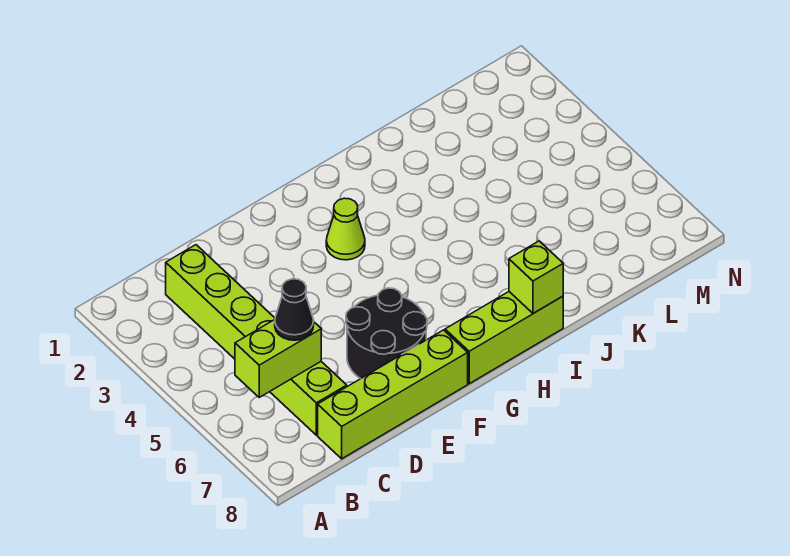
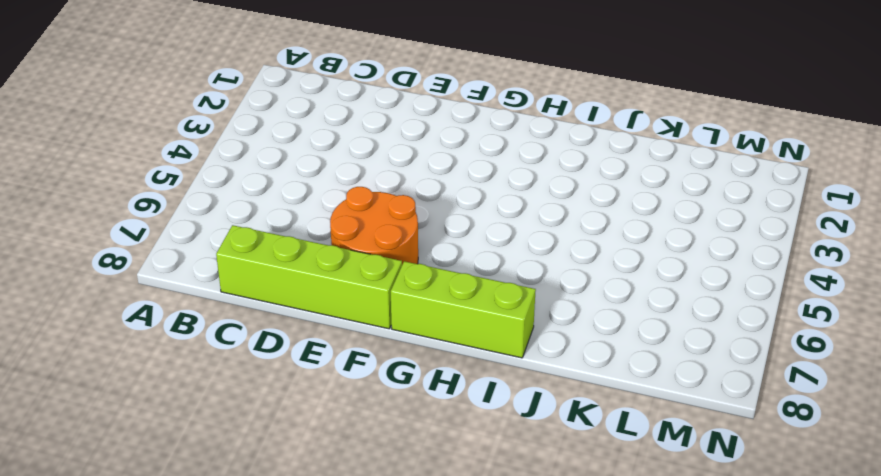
orange round brick E6:F7 level 1 -> black round brick E6:F7 level 1
none -> lime brick C2:C7 level 1
none -> lime cone G3 level 1

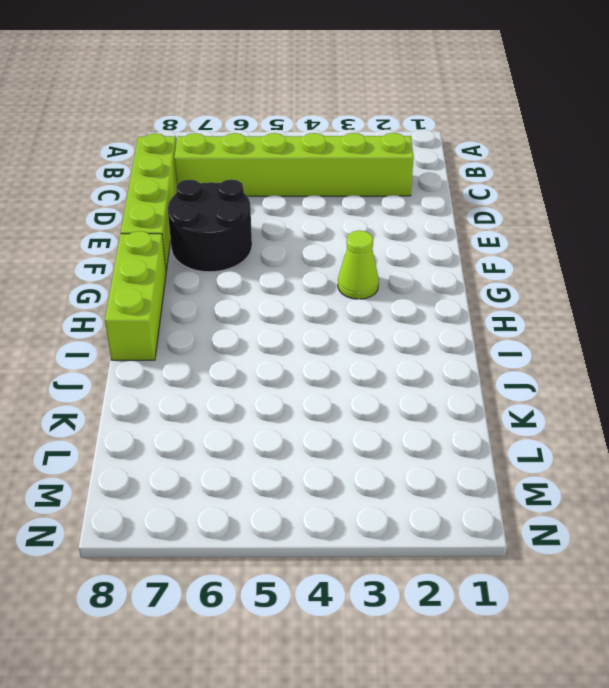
none -> lime brick B6:C6 level 2
none -> lime brick I8 level 2

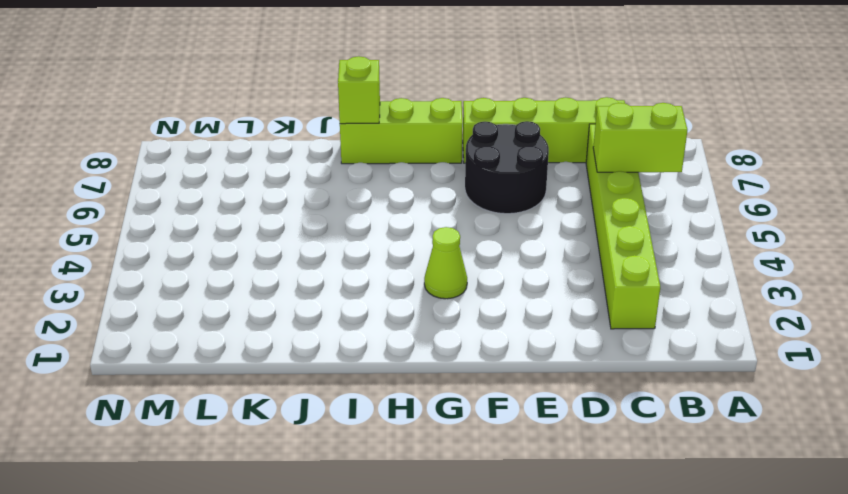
none -> black cone C6 level 3

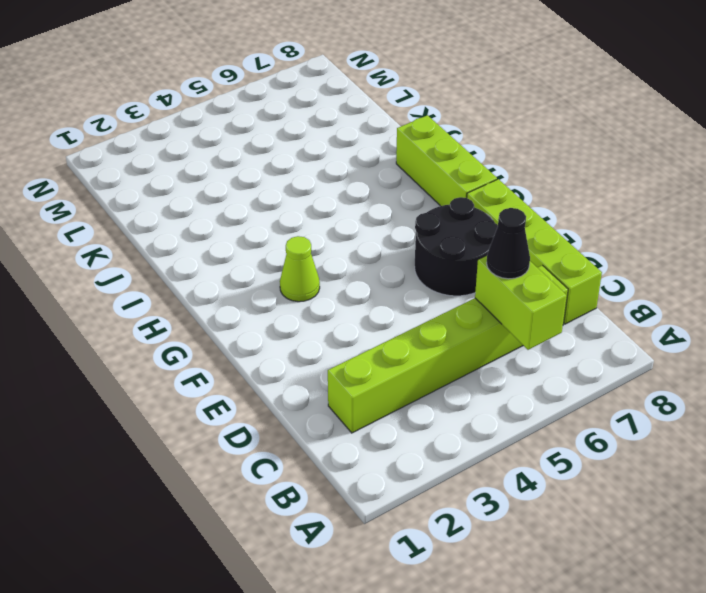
none -> lime brick I8 level 2

